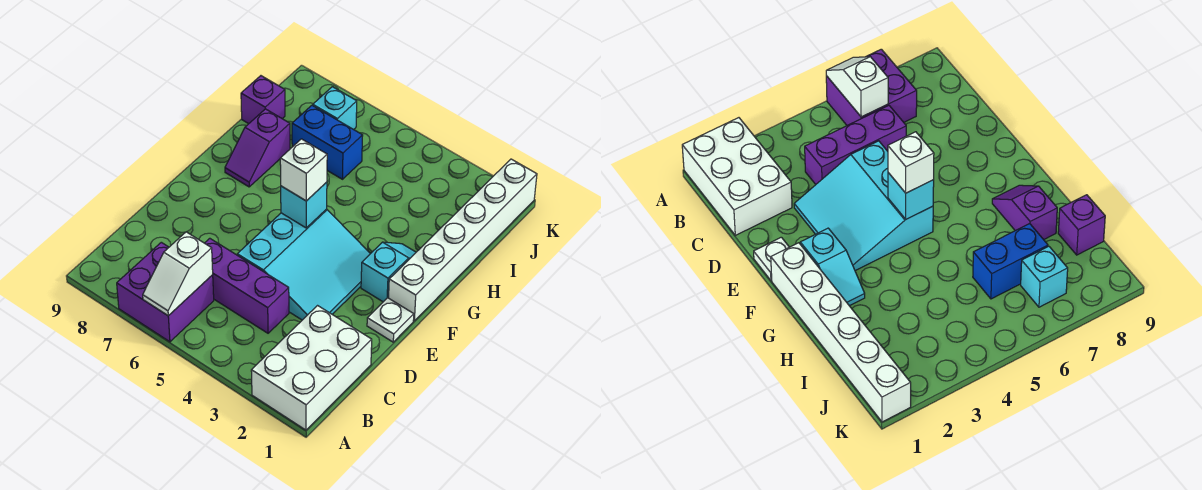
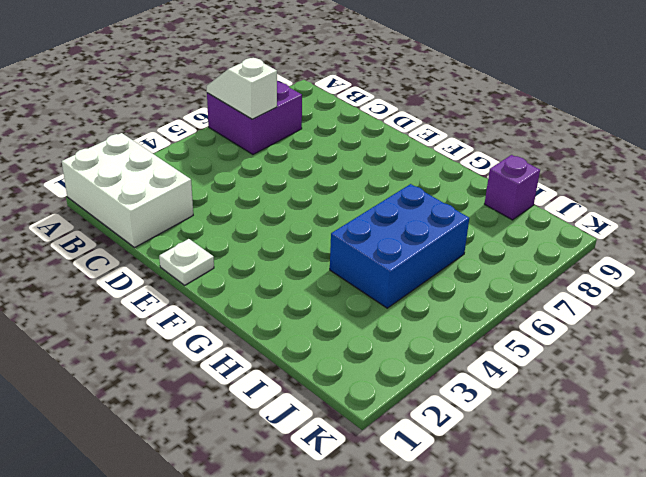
blue brick H4:I6 level 1 -> blue brick I6:I7 level 1
none -> purple brick C4:C6 level 1
none -> cyan slope D3:F5 level 1 top 5
none -> white brick F1:K1 level 1

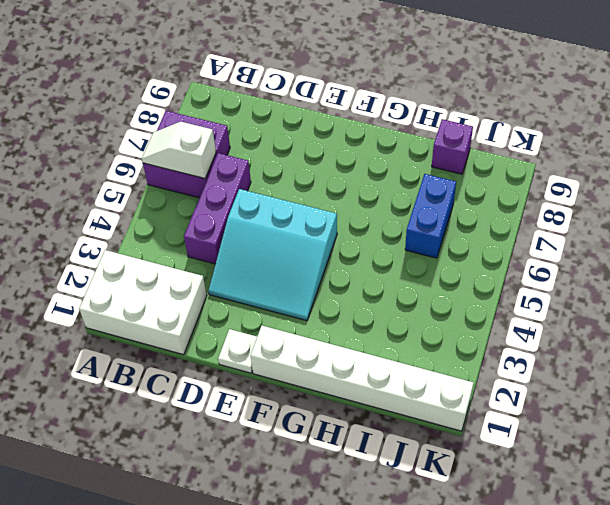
none -> cyan slope F2:G2 level 1 top F
none -> purple slope G8:H8 level 1 top H
none -> cyan brick J7 level 1

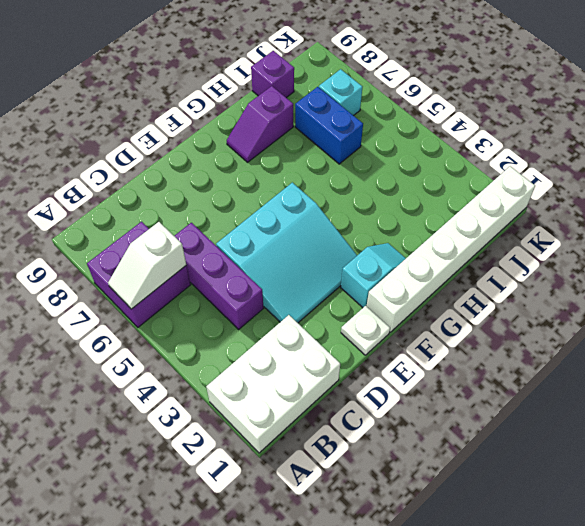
none -> cyan brick F5 level 2
none -> white brick F5 level 3

